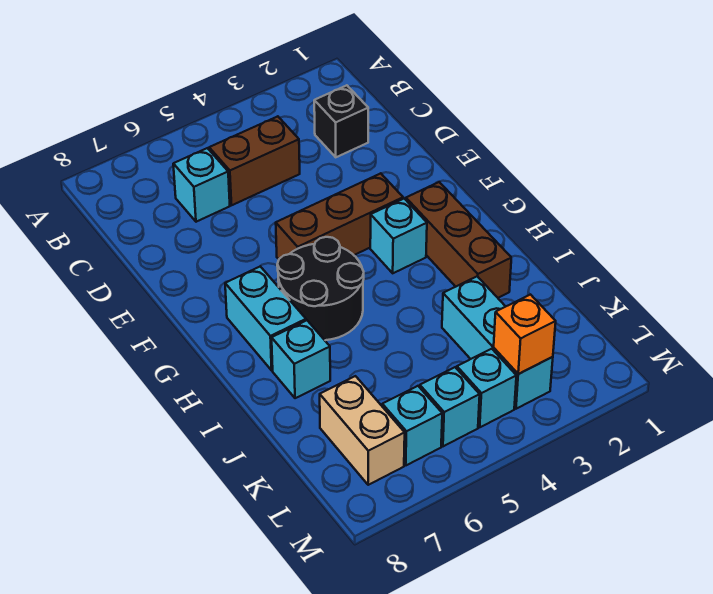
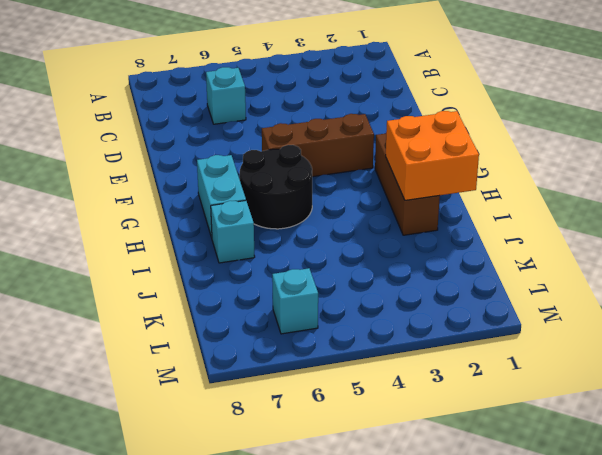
orange brick H1:I2 level 2 -> none
none -> black brick C2 level 1
none -> brown brick C4:C5 level 1
none -> cyan brick G3 level 1

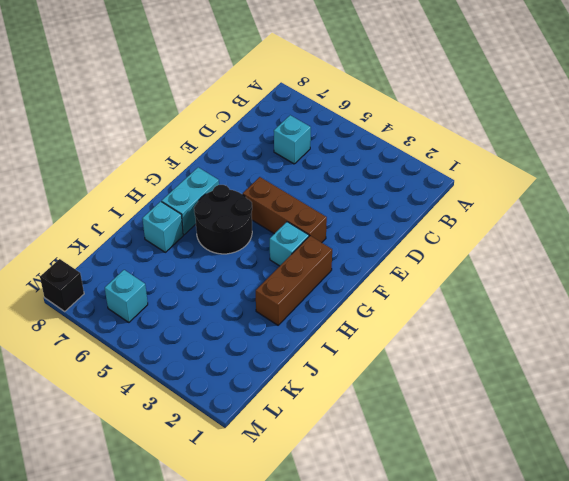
black brick M8 level 1 -> black brick C2 level 1
none -> brown brick C4:C5 level 1
none -> cyan brick J3:L3 level 1
none -> tan brick K7:L7 level 1

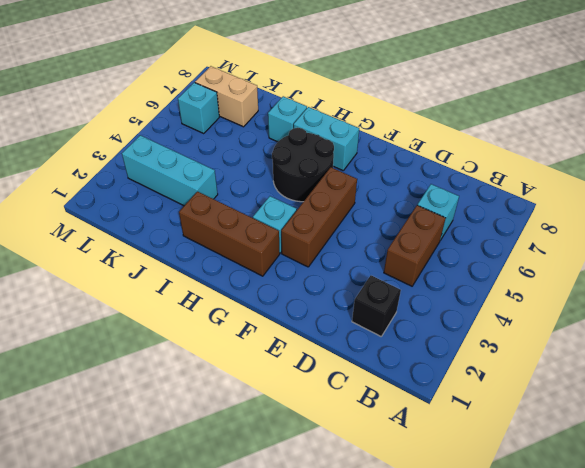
none -> cyan brick L4 level 1
none -> cyan brick L5 level 1
none -> orange brick L3 level 2

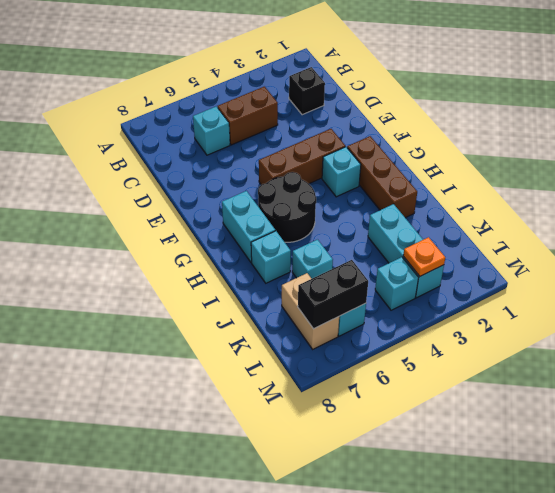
cyan brick J6 level 1 -> cyan brick L5 level 1
orange plate L3 level 2 -> orange brick L3 level 2
black brick L6:L7 level 2 -> none

